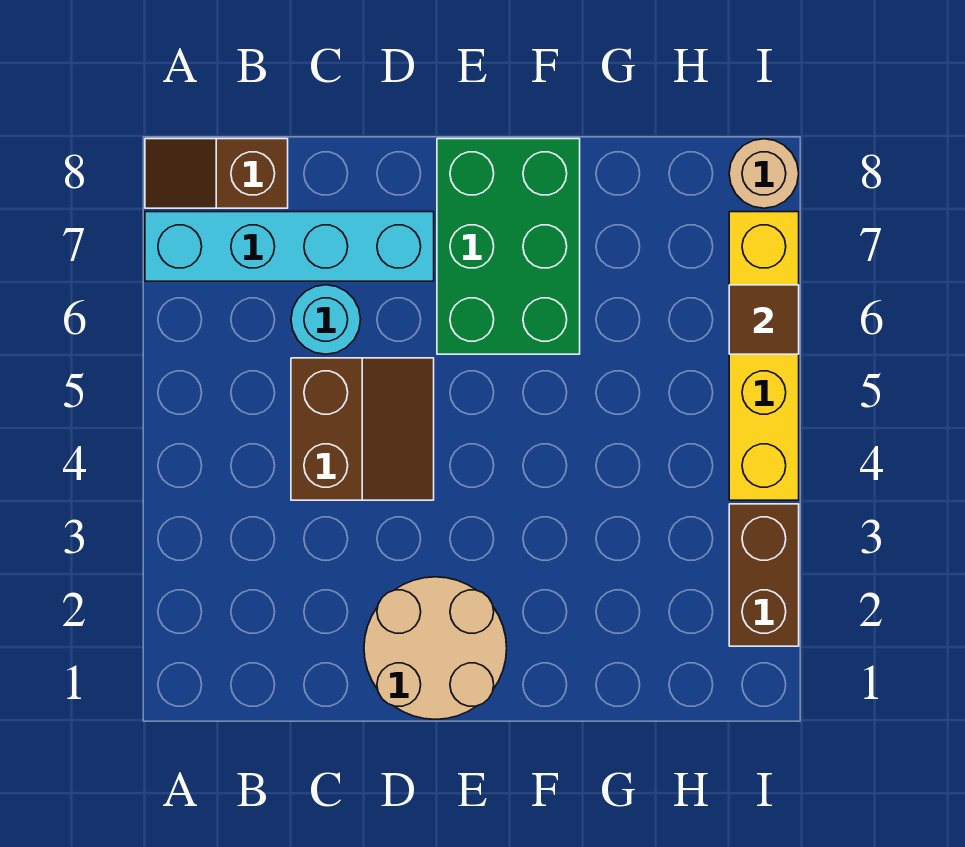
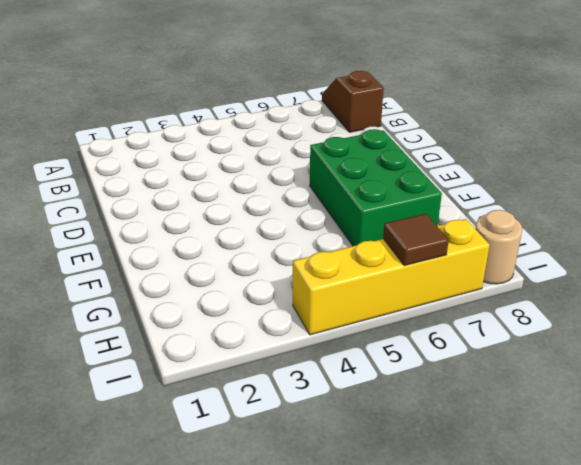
green brick E6:G7 level 1 -> green brick E6:F8 level 1
none -> cyan brick A7:D7 level 1
none -> brown slope C4:D5 level 1 top C

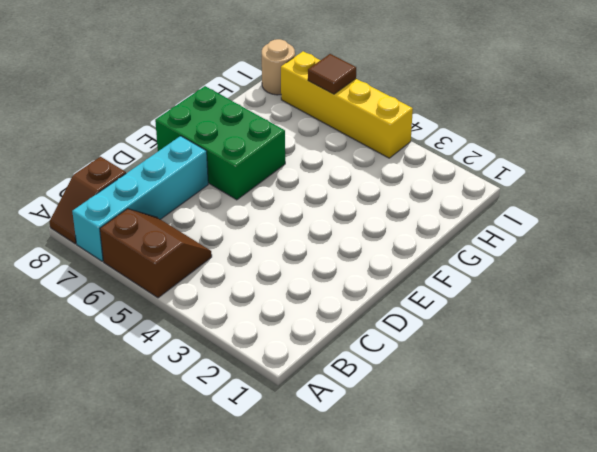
brown slope A5:B6 level 1 top A -> brown slope C4:D5 level 1 top C
none -> cyan round brick C6 level 1
none -> tan round brick D1:E2 level 1

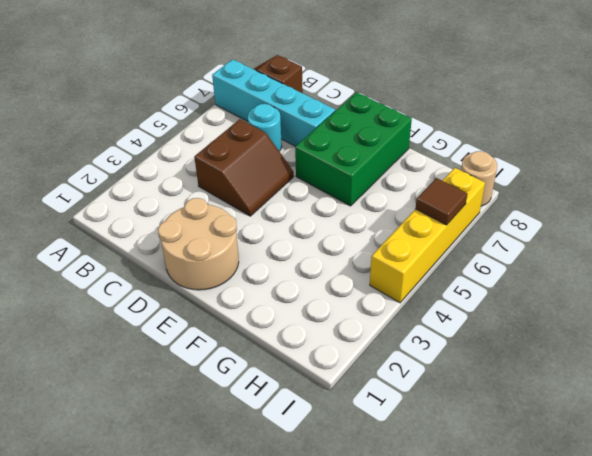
none -> brown brick I2:I3 level 1

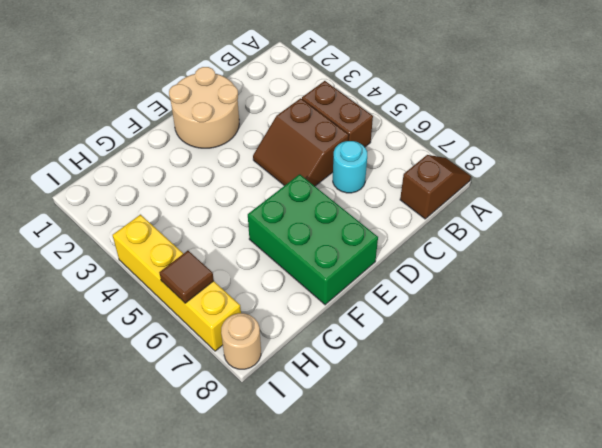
brown brick B4:B5 level 1 -> brown brick I2:I3 level 1
none -> cyan brick A7:D7 level 1

